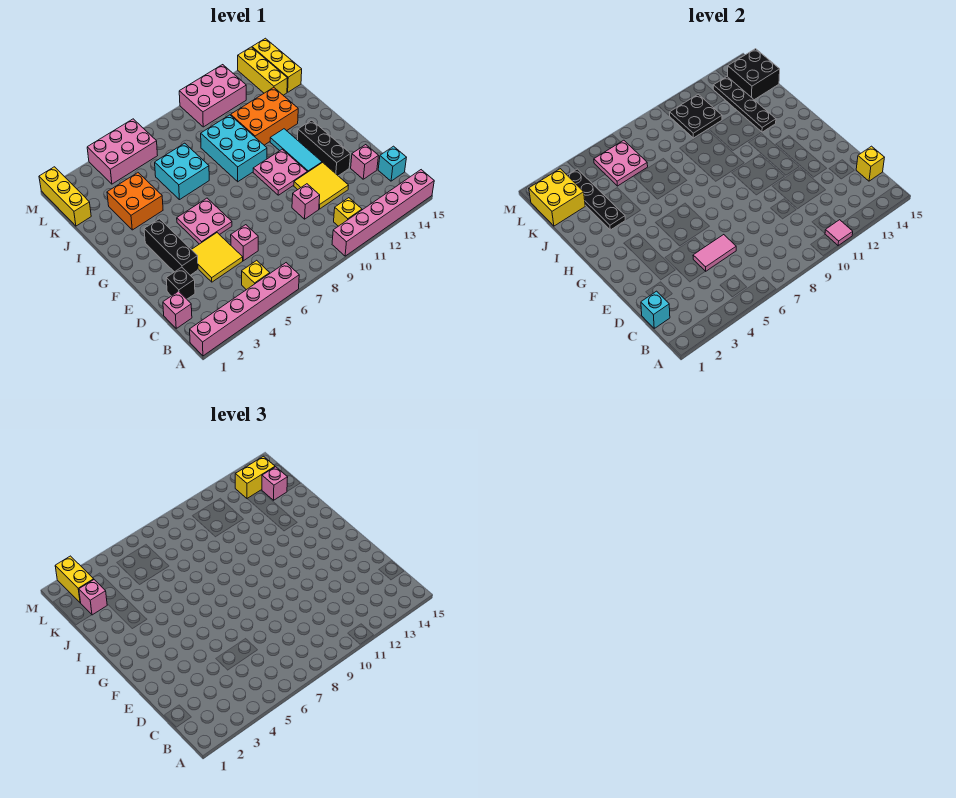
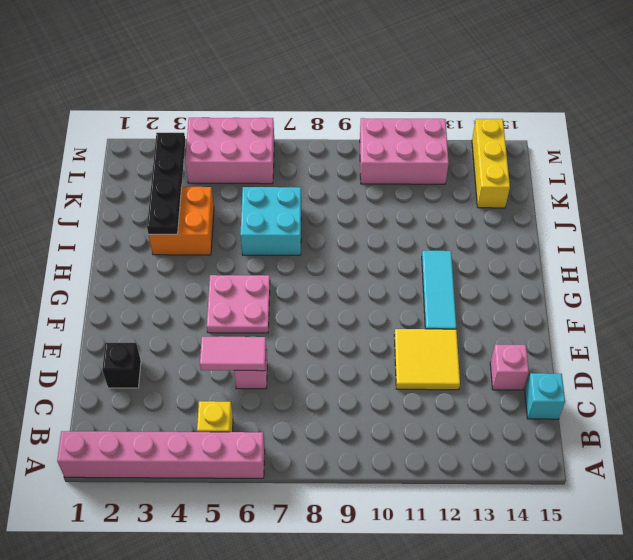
none -> pink brick A10:A15 level 1
none -> yellow brick B11 level 1
none -> pink brick C1 level 1
none -> yellow tile D4:E5 level 1

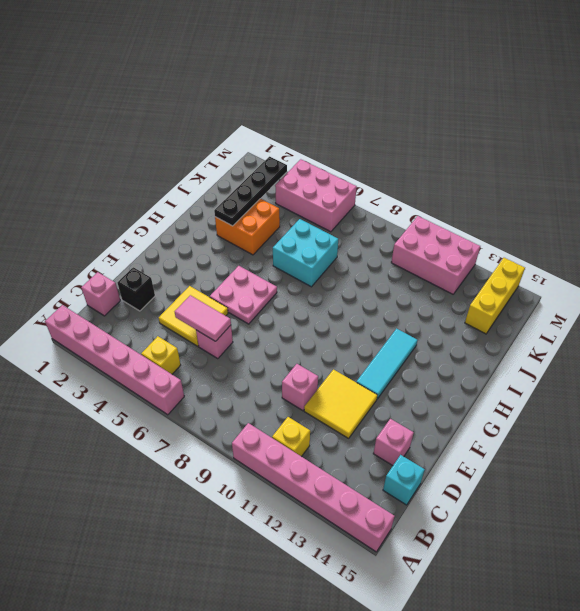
none -> black brick E3:G3 level 1
none -> black brick E13:G13 level 1
none -> pink plate F10:G11 level 1
none -> cyan brick H9:J10 level 1

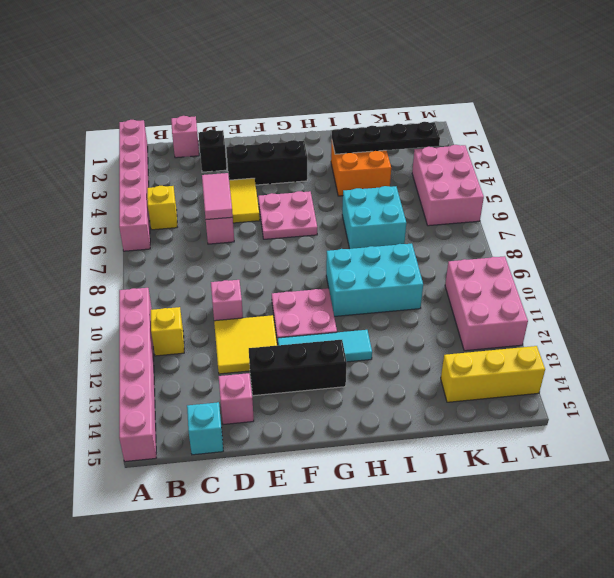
none -> orange brick I11:J13 level 1
none -> yellow brick K1:M1 level 1
none -> yellow brick K15:M15 level 1
none -> pink tile A11 level 2

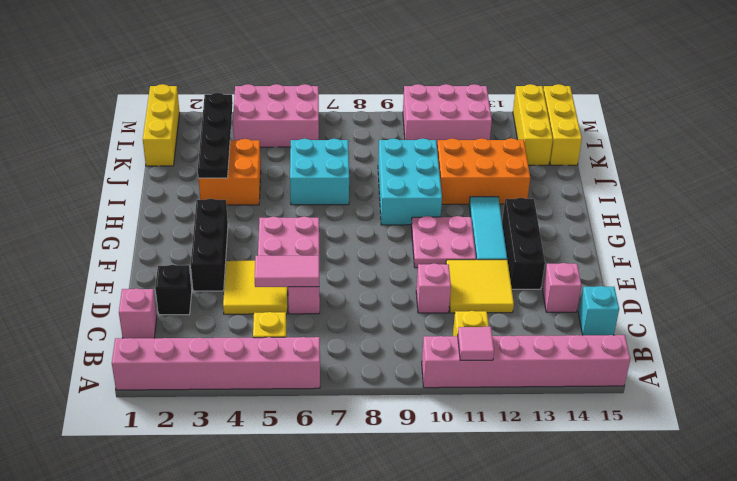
none -> cyan brick C1 level 2
none -> yellow brick C15 level 2
none -> black plate I13:L13 level 2
none -> yellow brick K1:L2 level 2

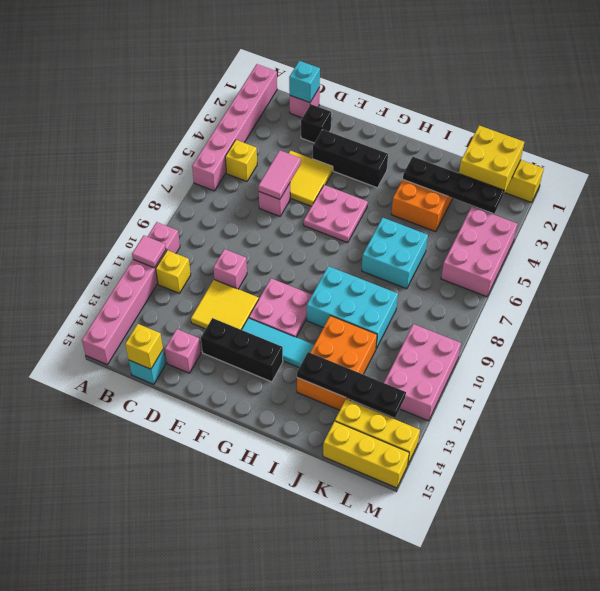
none -> pink plate K5:L6 level 2
none -> black plate K10:L11 level 2
none -> black brick K14:L15 level 2
none -> pink brick K2 level 3

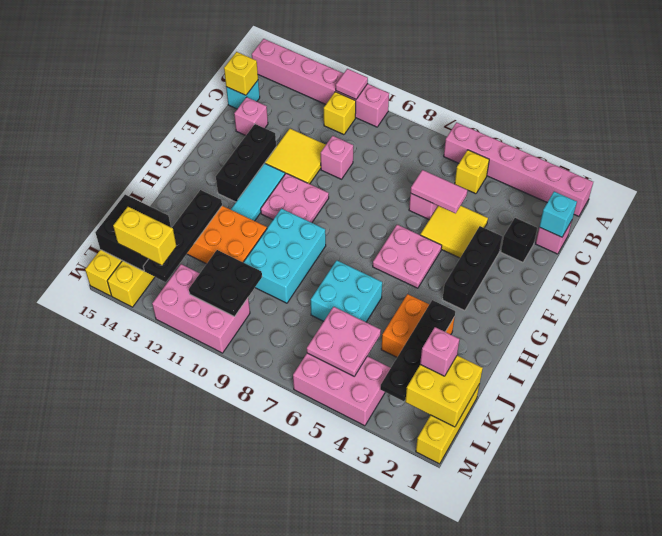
none -> pink brick K14 level 3
none -> yellow brick L2:M2 level 3

